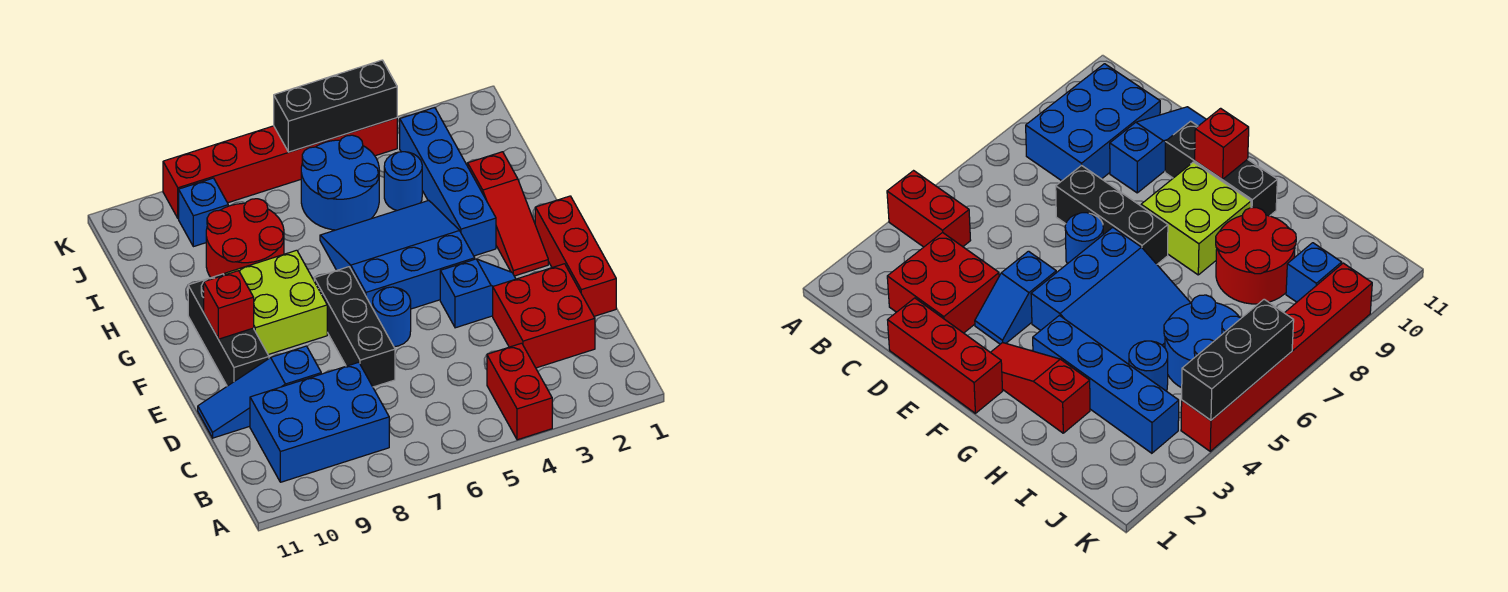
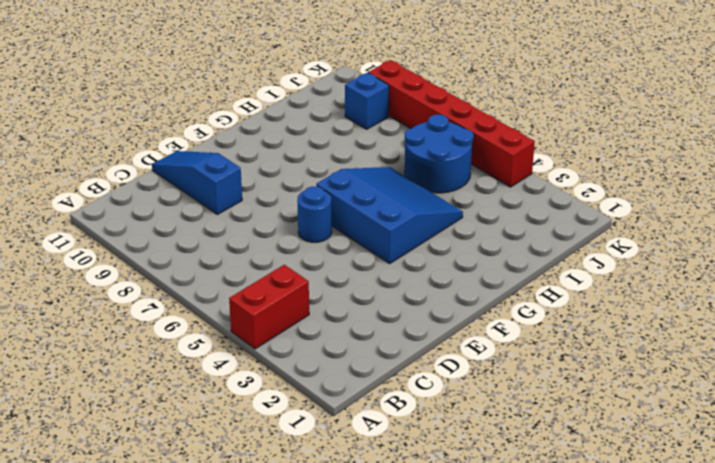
none -> blue brick B8:C10 level 1
none -> red brick C2:D3 level 1
none -> red brick D1:F1 level 1

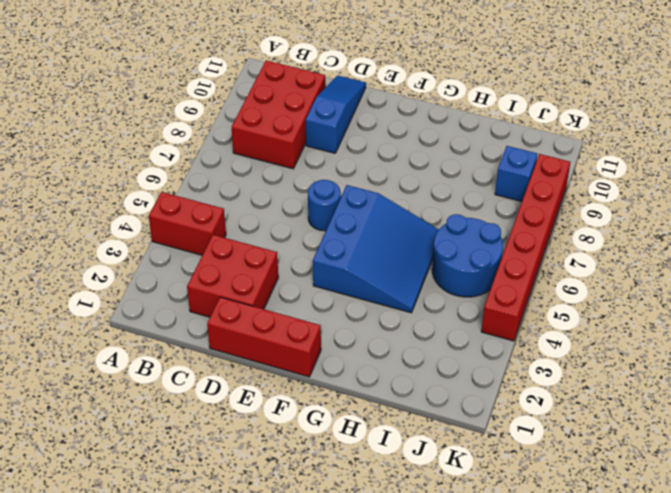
red brick B8:C10 level 1 -> blue brick B8:C10 level 1
none -> black brick D7:F7 level 1
none -> blue slope E3:E4 level 1 top 4
none -> black brick E10:G10 level 1

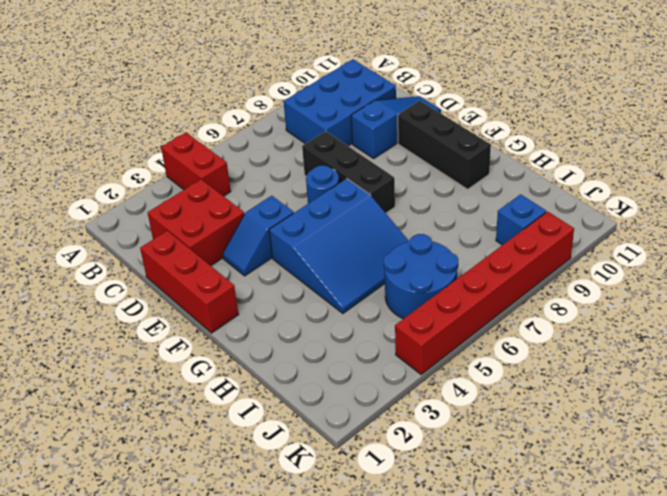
none -> red slope F2:H2 level 1 top H
none -> lime brick F8:G9 level 1
none -> blue brick G3:J3 level 1

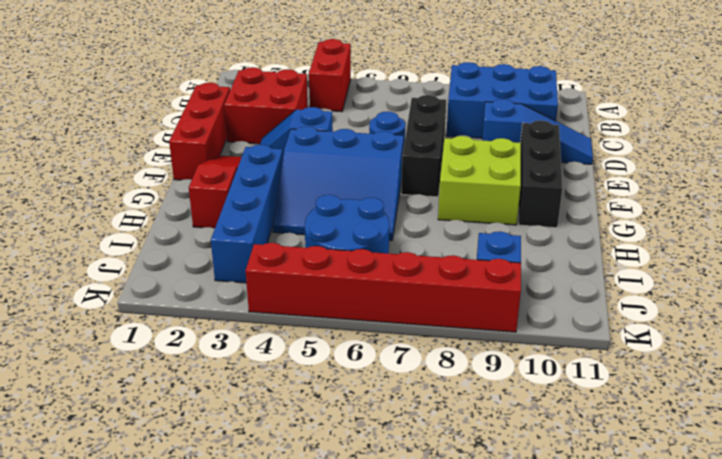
none -> red round brick H8:I9 level 1
none -> blue round brick I4 level 1
none -> red brick F10 level 2

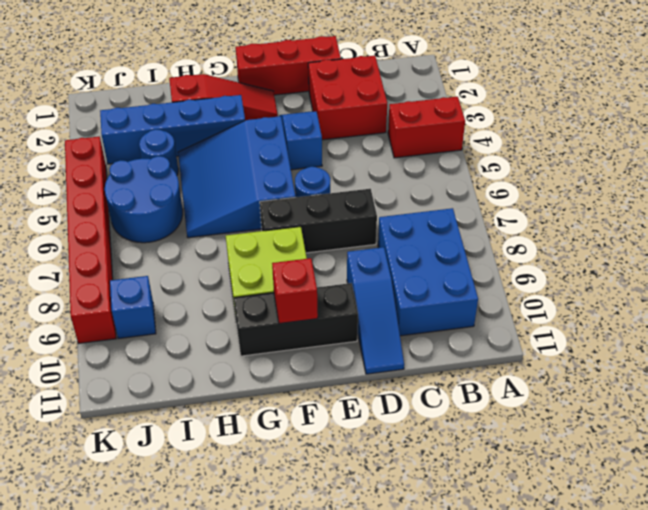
none -> red round brick H8:I9 level 1
none -> black brick K4:K6 level 2

